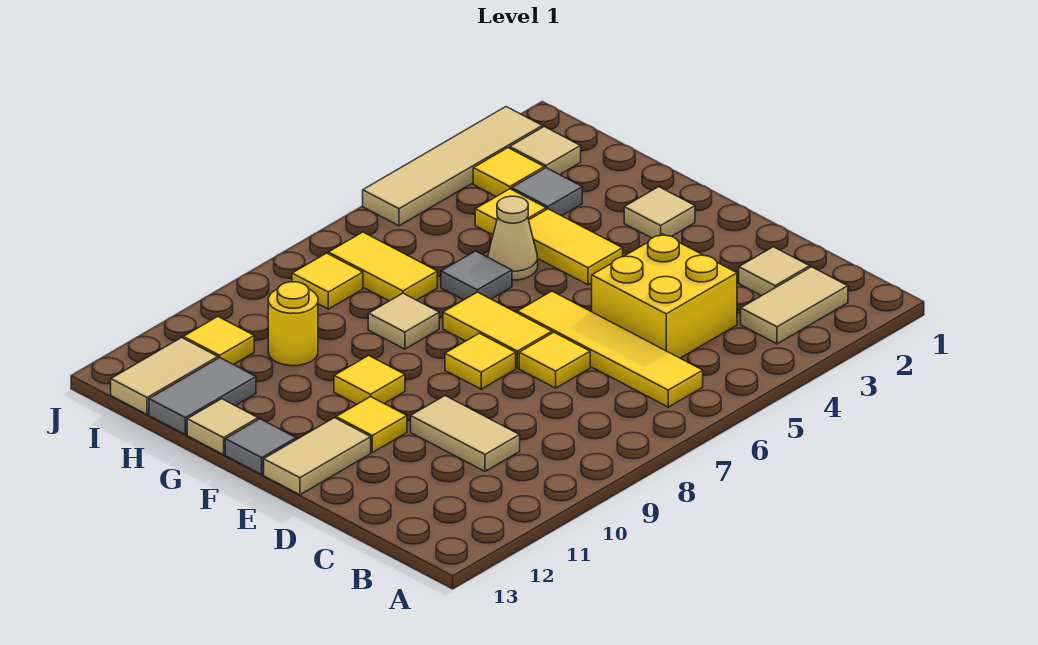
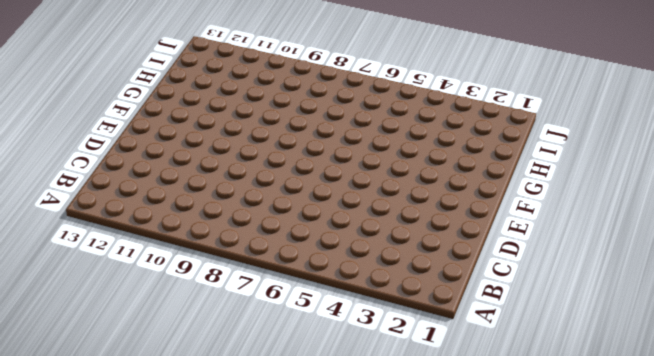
none -> tan tile B2:B3 level 1
none -> yellow tile B6:E6 level 1
none -> tan tile C2 level 1

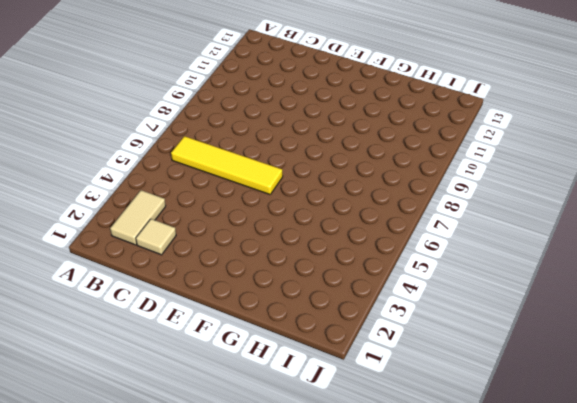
none -> yellow brick C4:D5 level 1
none -> tan tile C10:D10 level 1
none -> yellow tile D7 level 1

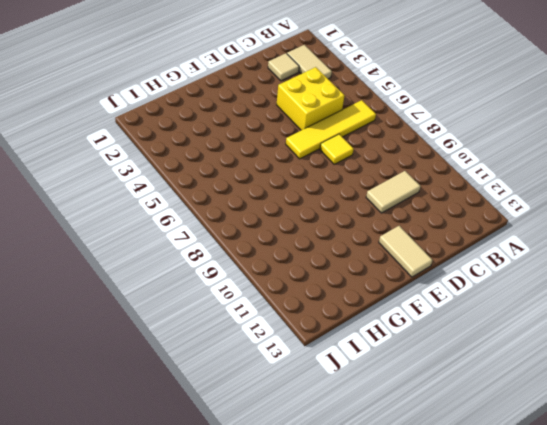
none -> yellow tile E7:F7 level 1
none -> yellow tile E8 level 1
none -> yellow tile E11 level 1

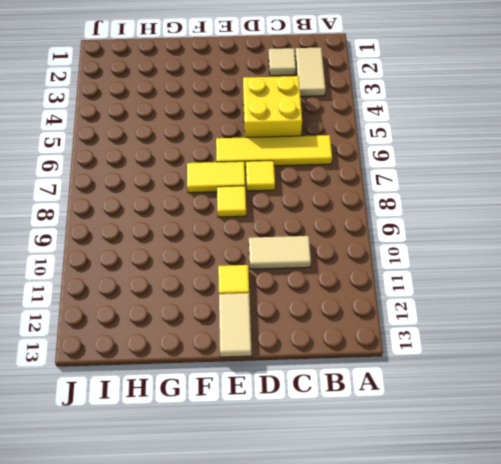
none -> tan tile F2 level 1
none -> yellow tile F4:G4 level 1
none -> yellow tile F10 level 1

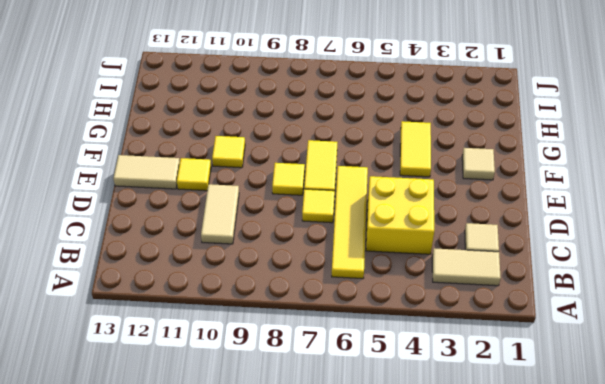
none -> grey tile F13 level 1
none -> tan cone G5 level 1
none -> grey tile G6 level 1

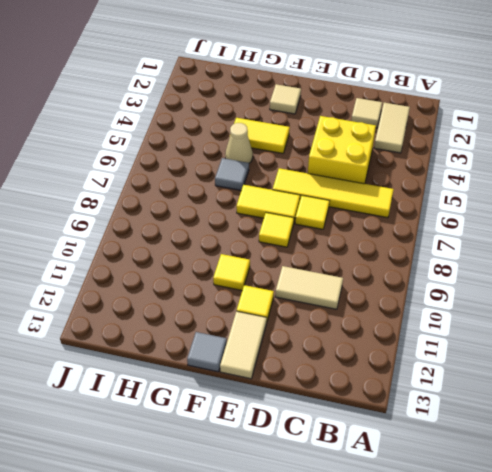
none -> tan tile G8 level 1
none -> tan tile G13 level 1
none -> grey tile H3 level 1

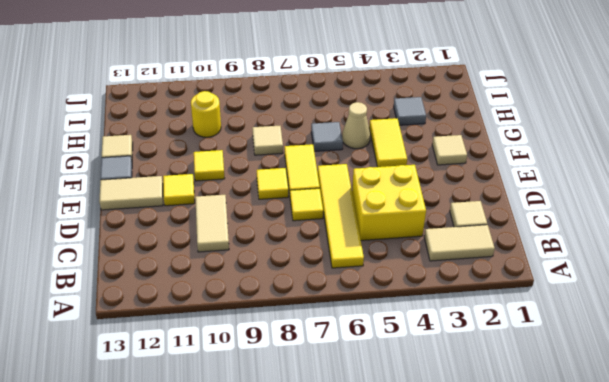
none -> yellow tile H4 level 1
none -> yellow tile H7:I7 level 1
none -> grey tile H12:H13 level 1

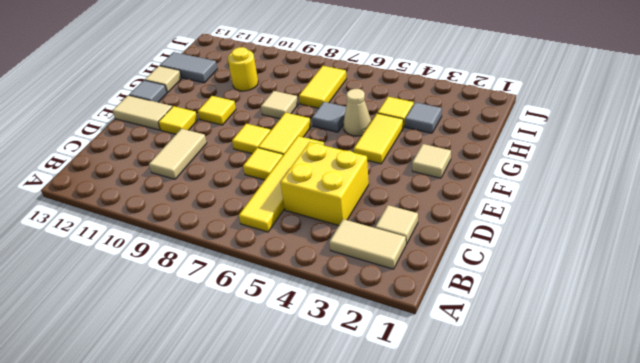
none -> tan tile I2 level 1
none -> yellow tile I3 level 1
none -> yellow tile I8 level 1

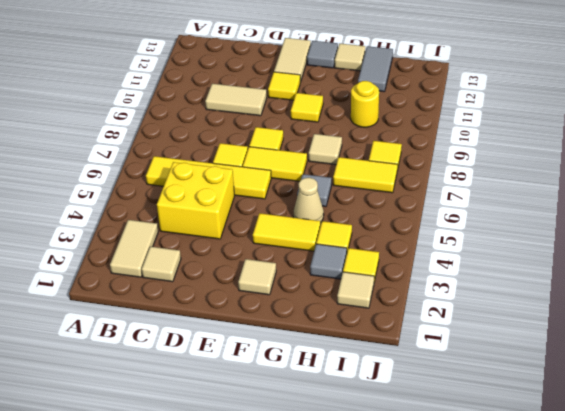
none -> yellow tile I11 level 1
none -> tan tile I12:I13 level 1
none -> tan tile J2:J5 level 1

